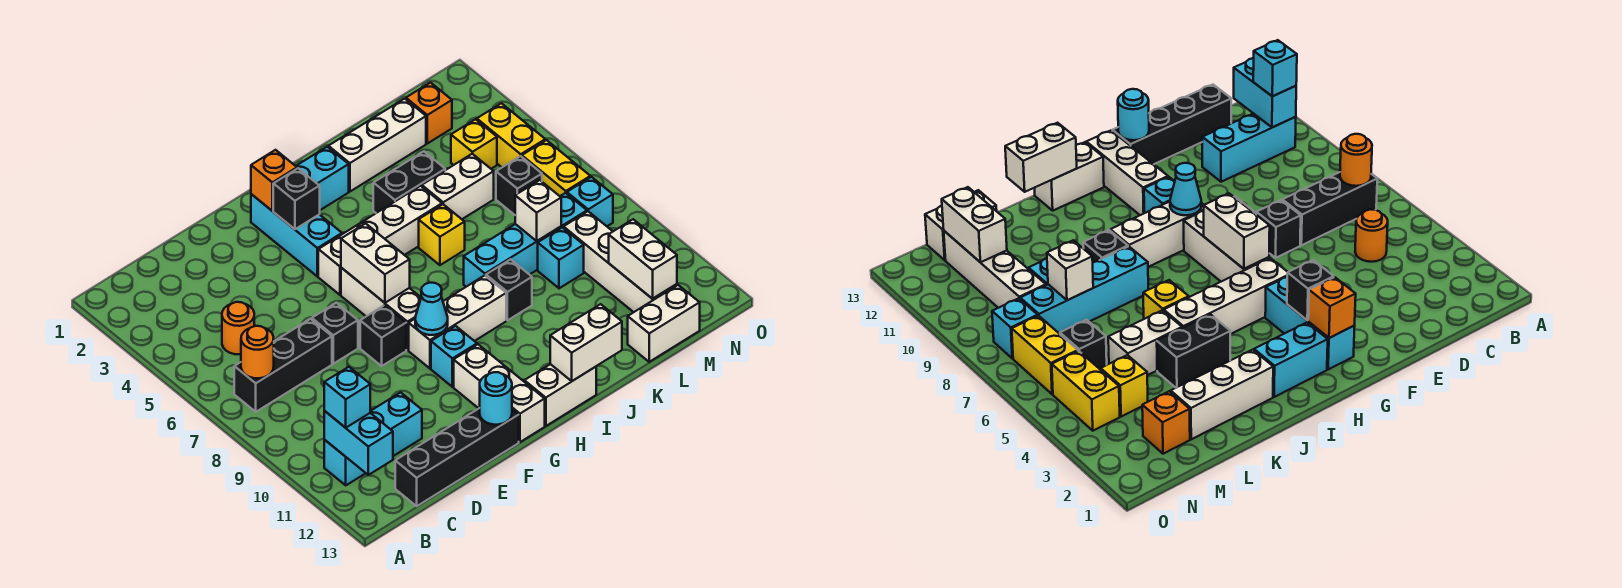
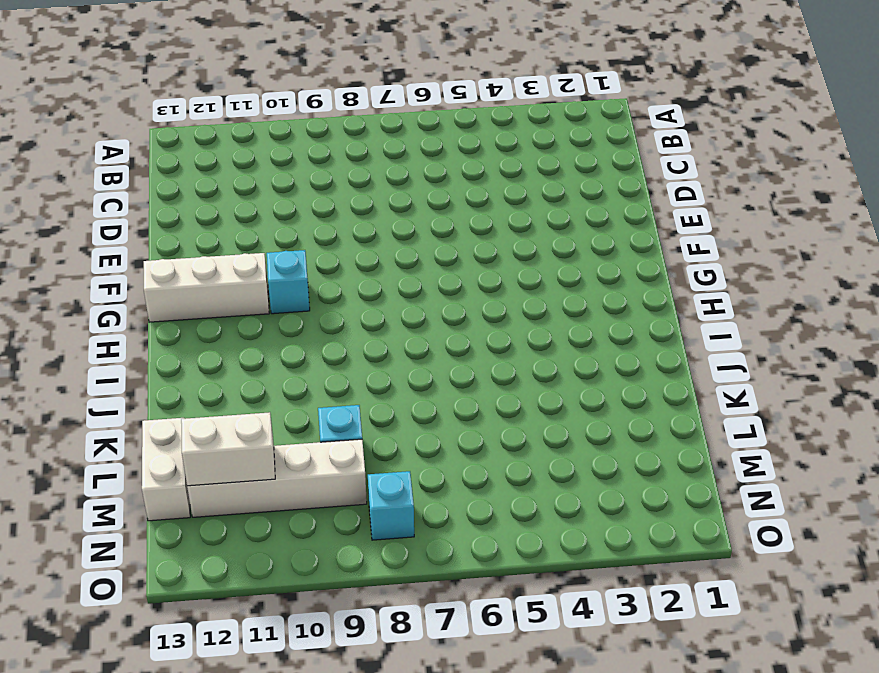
none -> black brick B7:D7 level 1
none -> cyan brick B11:D11 level 1
none -> orange round brick C5 level 1
none -> black brick C13:F13 level 1

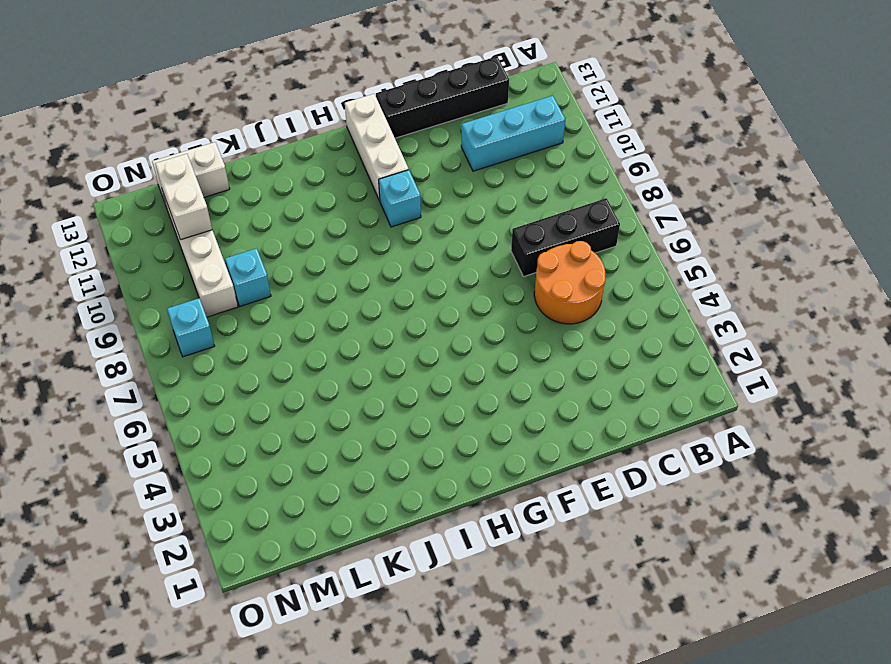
orange round brick C5:D6 level 1 -> orange round brick C5 level 1
none -> black brick E7 level 1
none -> black brick F8 level 1
none -> cyan brick G2:G4 level 1
none -> white brick G5:J5 level 1

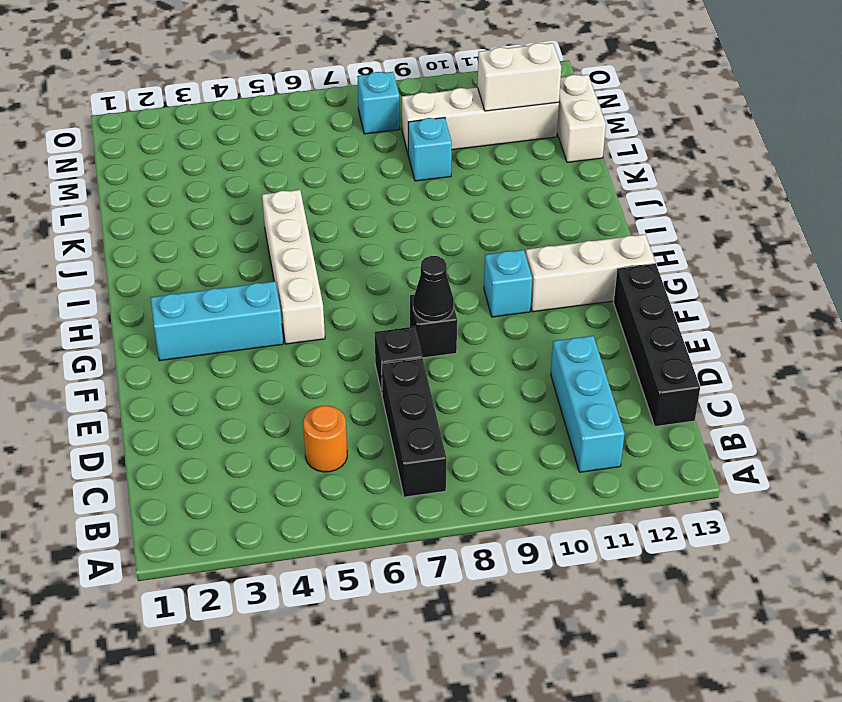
black cone F8 level 2 -> none
none -> white brick G6:G8 level 1
none -> white brick G9:I9 level 1
none -> cyan brick H2:I2 level 1
none -> white brick H13:I13 level 1

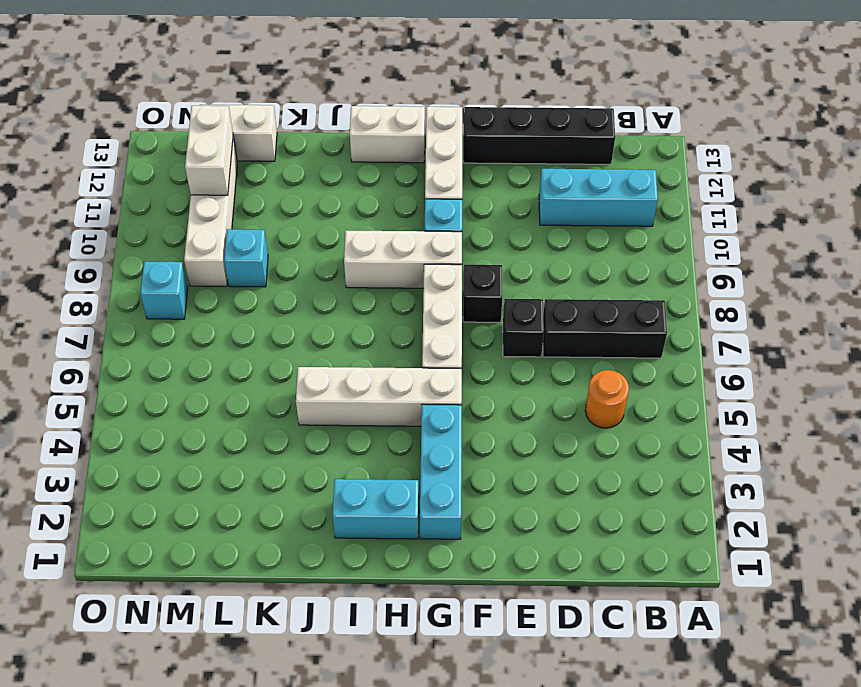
none -> white brick J2:L2 level 1
none -> black brick J4:K4 level 1
none -> yellow brick J6 level 1
none -> cyan brick J8:M8 level 1

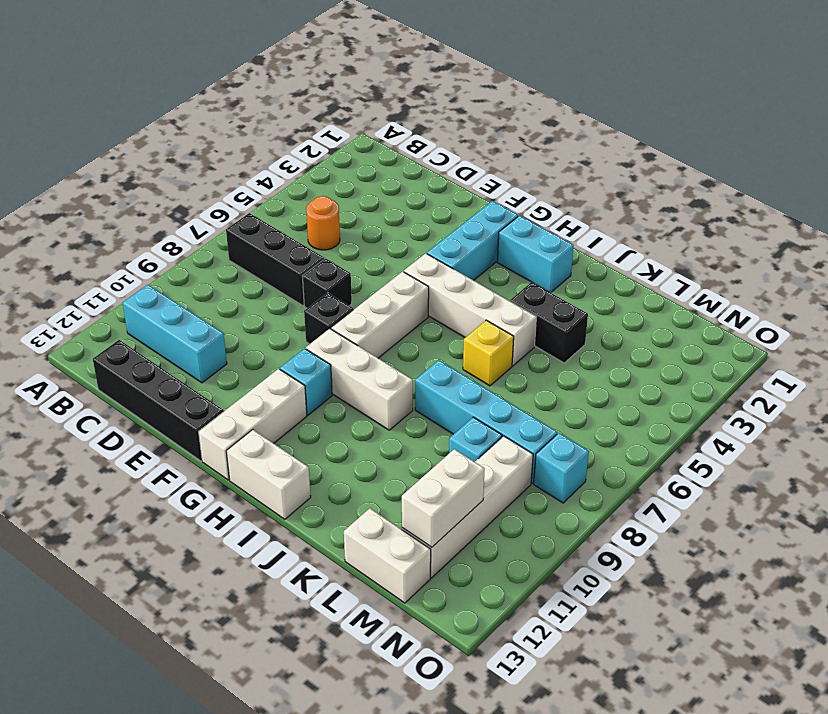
none -> white brick J2:L2 level 1
none -> black brick J9 level 1
none -> white brick K5:L5 level 1
none -> orange brick M2 level 1

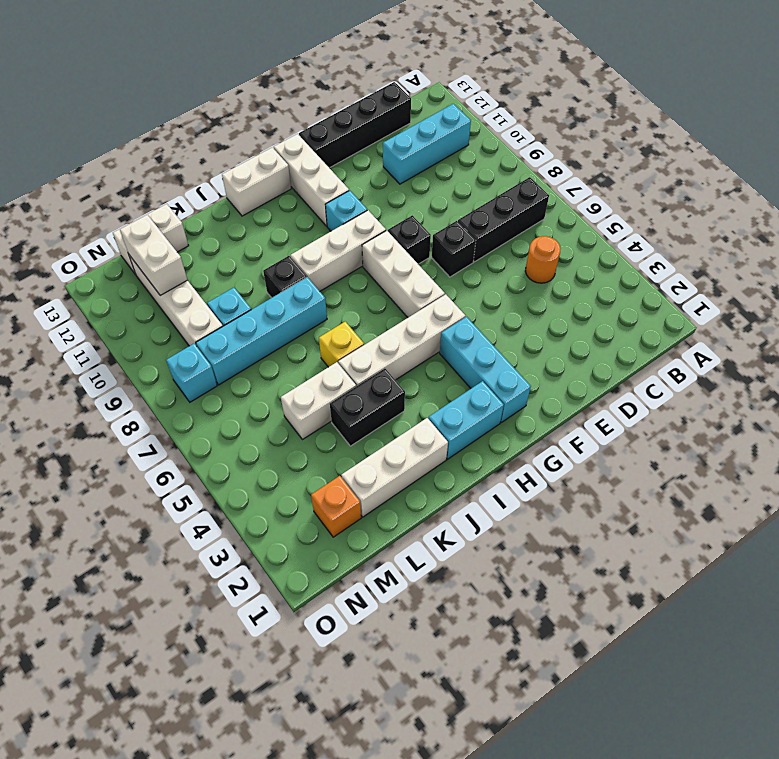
none -> yellow brick M4 level 1
none -> black brick M6 level 1
none -> yellow brick N4:N5 level 1
none -> yellow brick N6:N7 level 1

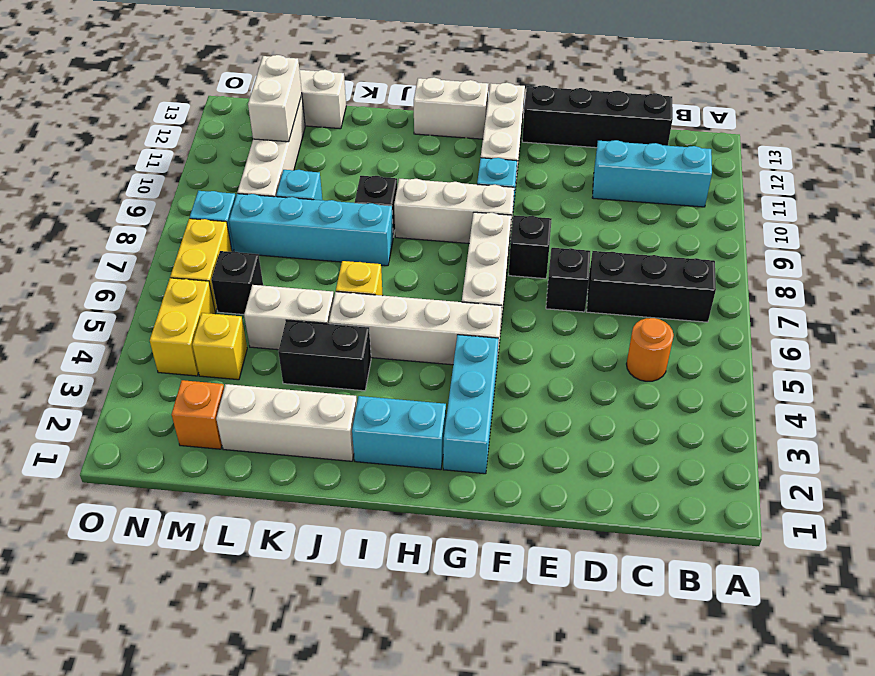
none -> orange round brick B7 level 2
none -> cyan brick B11:B12 level 2
none -> cyan round brick F13 level 2
none -> orange brick G2 level 2

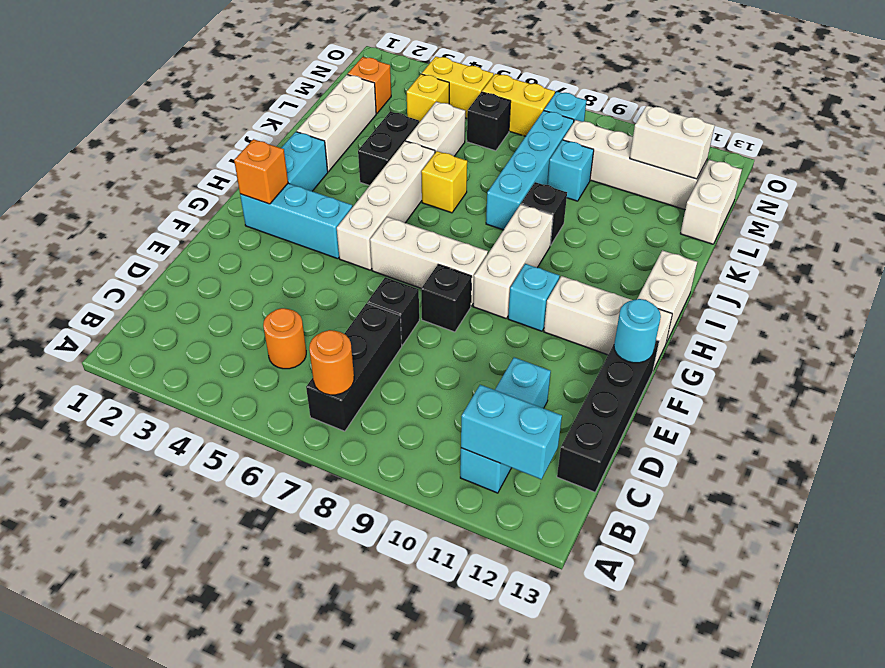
none -> black brick G3 level 2
none -> white brick G6:G7 level 2
none -> cyan cone G9 level 2
none -> white brick I13:J13 level 2

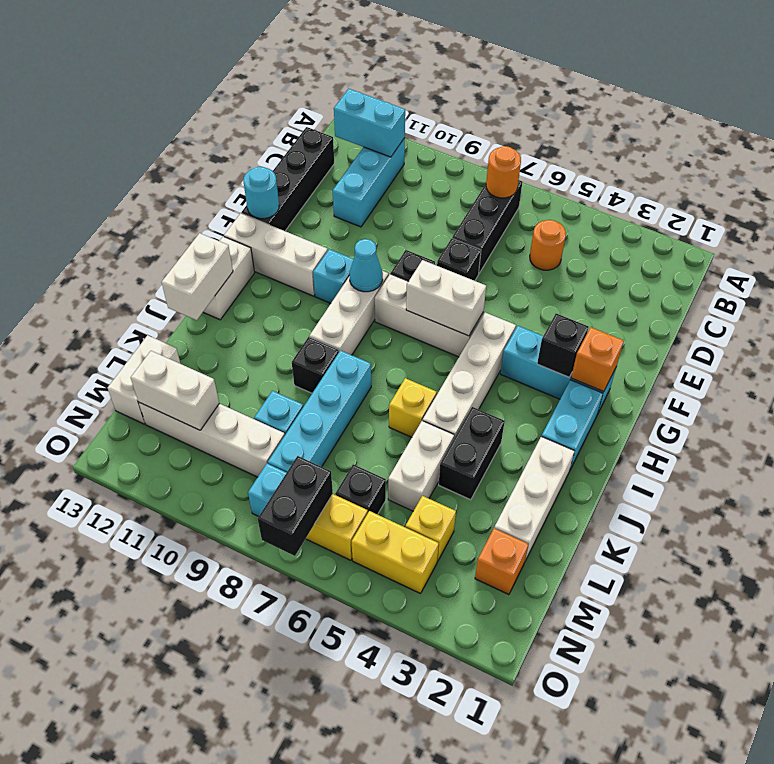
black brick N7:O7 level 2 -> none
none -> white brick L8 level 2
none -> cyan brick B11 level 3

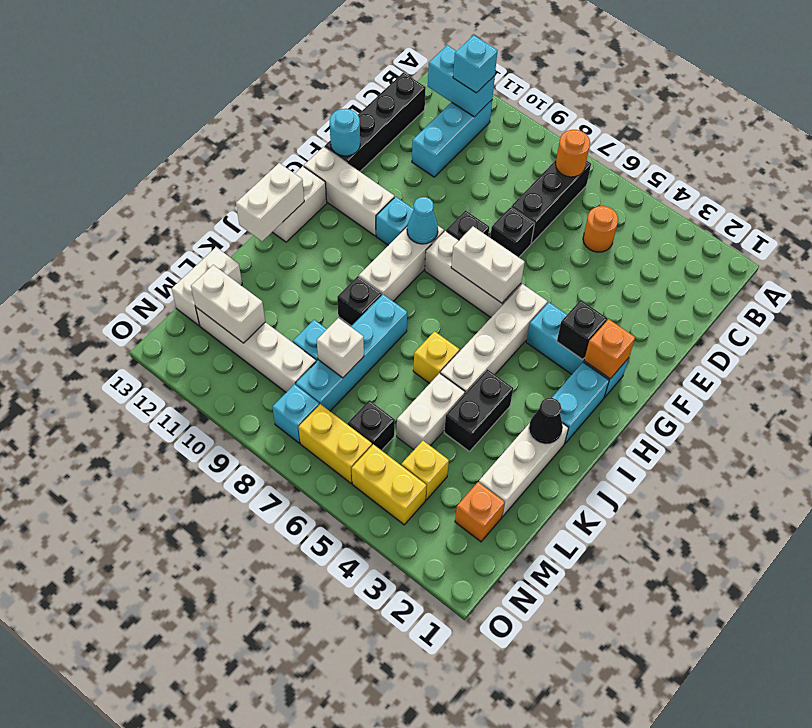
black cone J2 level 2 -> none

